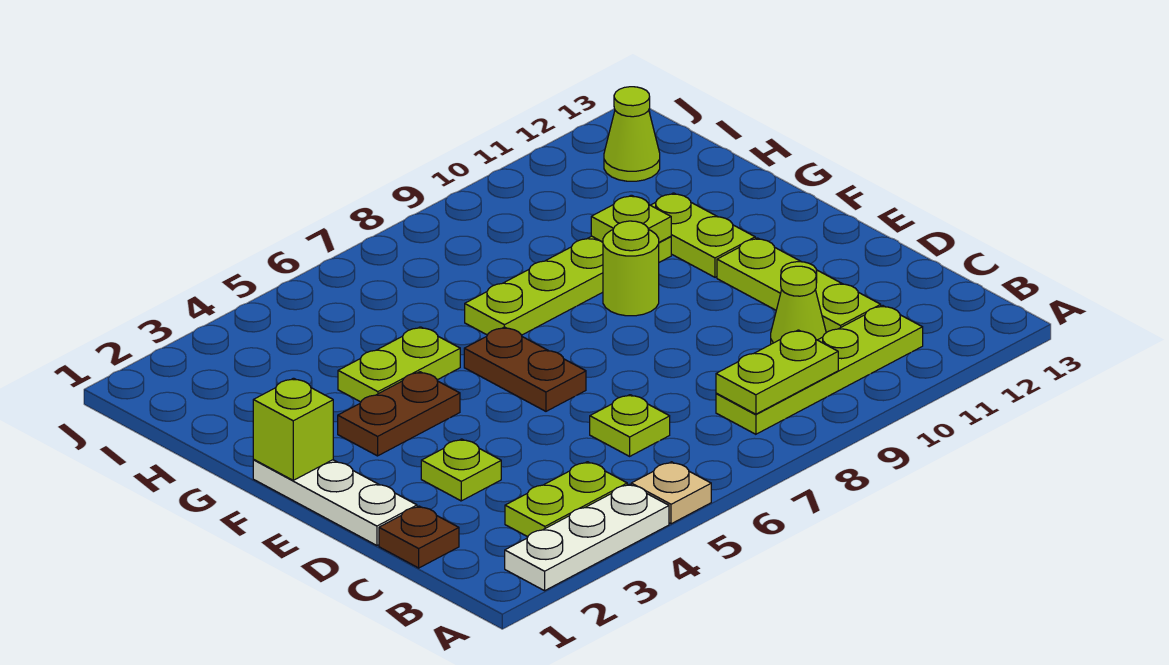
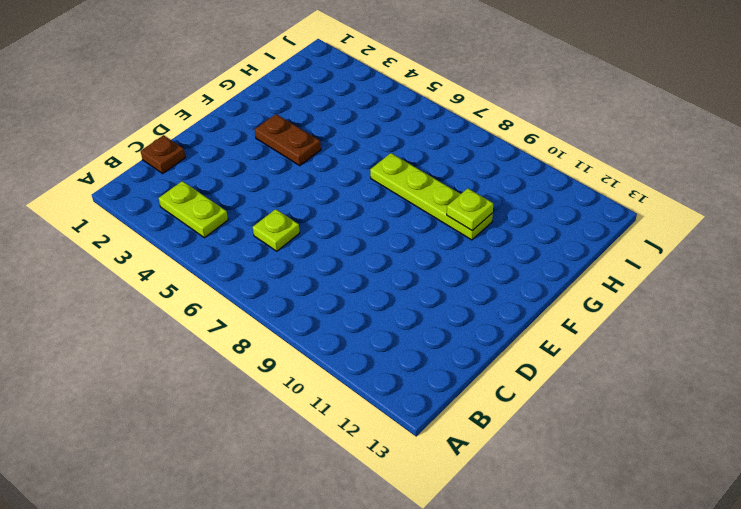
none -> white plate A2:A4 level 1
none -> tan plate A5 level 1
none -> lime plate B8:B11 level 1

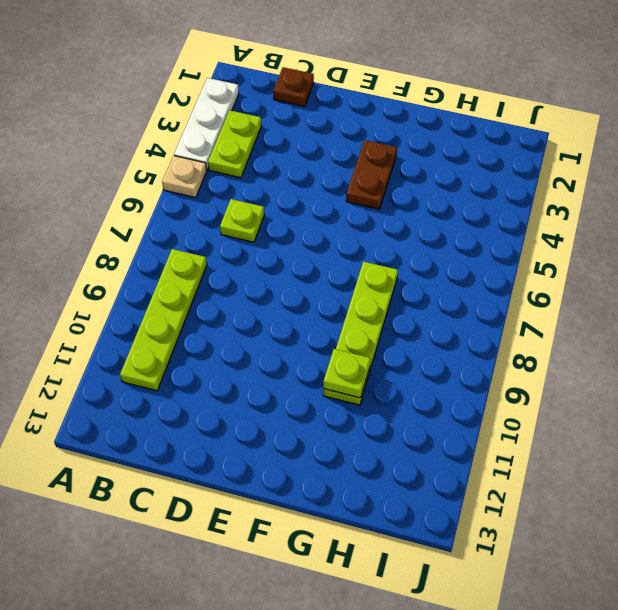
none -> lime cone C10 level 1
none -> lime plate C11:E11 level 1
none -> white plate D1:F1 level 1

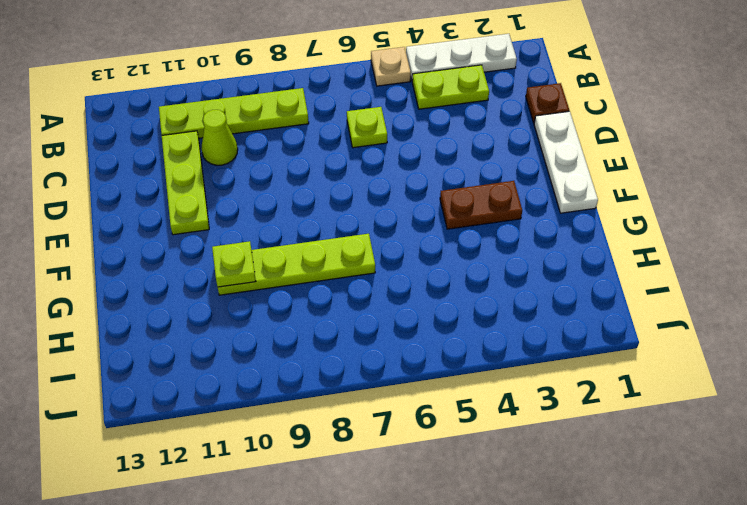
none -> lime plate D3 level 1
none -> brown plate E6:F6 level 1
none -> lime round brick F9 level 1

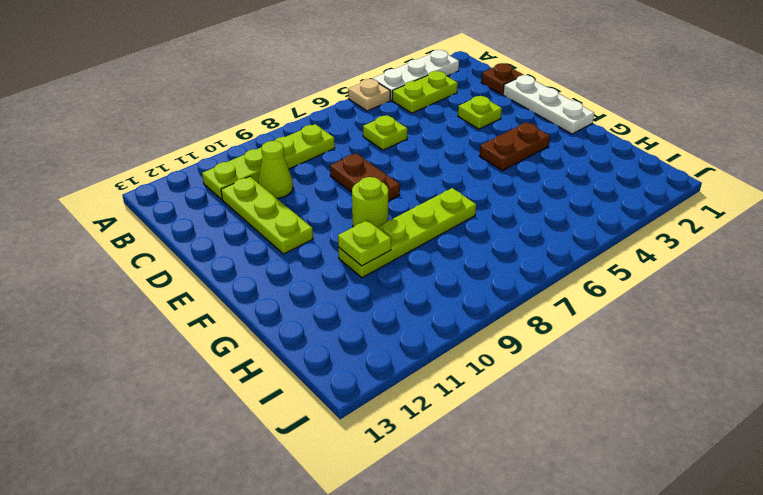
brown plate D8:E8 level 1 -> brown plate E6:F6 level 1
none -> lime plate F11:G11 level 1
none -> lime plate G4:G5 level 1
none -> lime cone I12 level 1

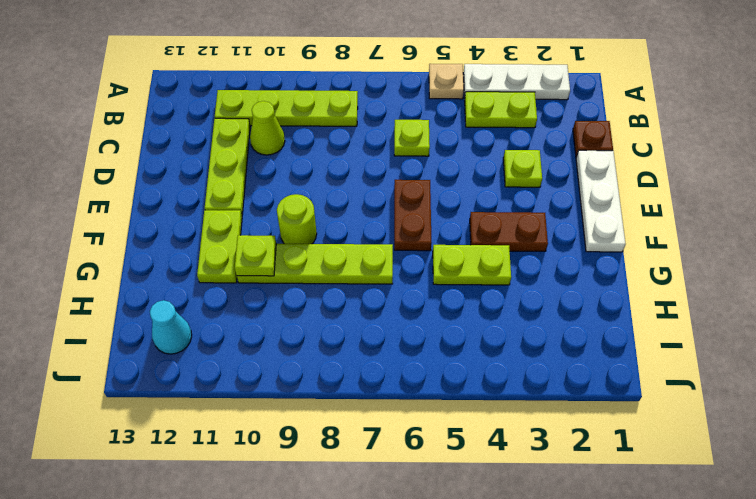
cyan cone I12 level 1 -> lime cone I12 level 1
none -> lime plate B8:B9 level 2
none -> lime brick F1 level 2

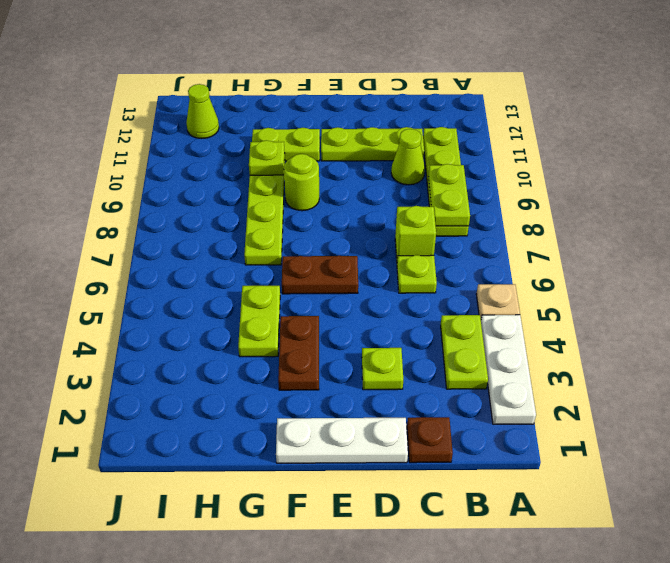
lime brick C7 level 1 -> lime brick F1 level 2

